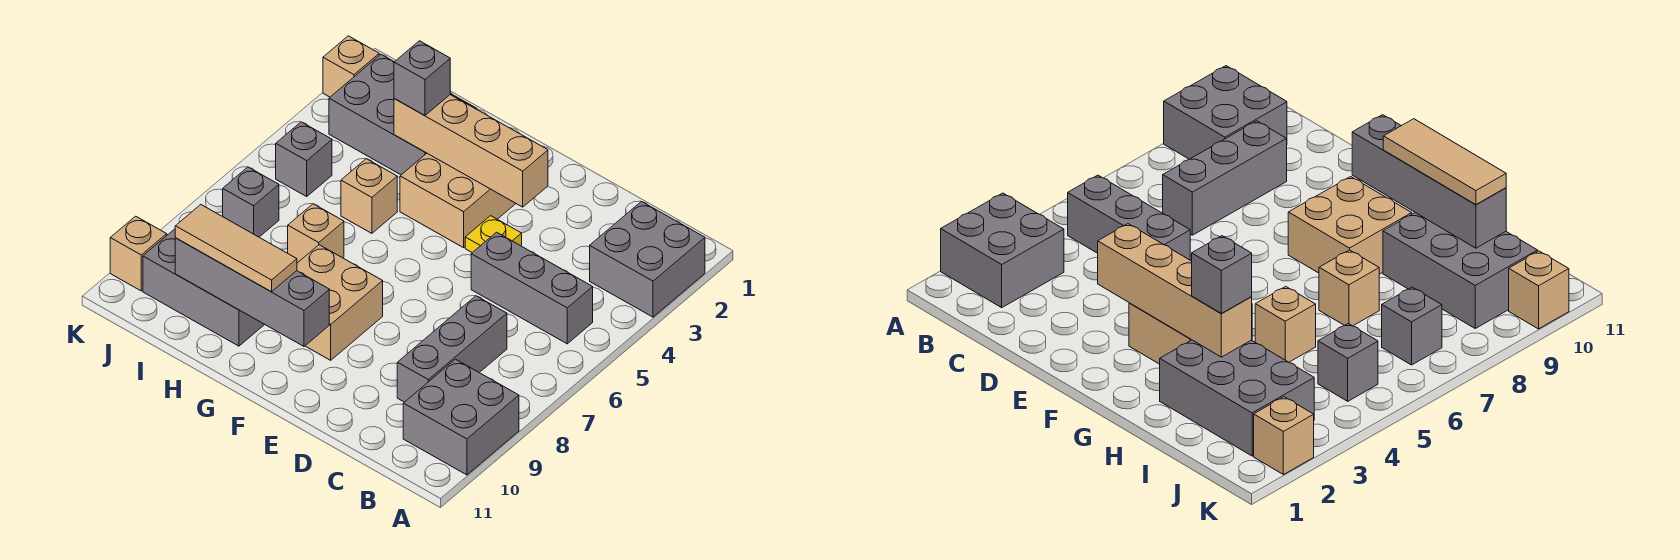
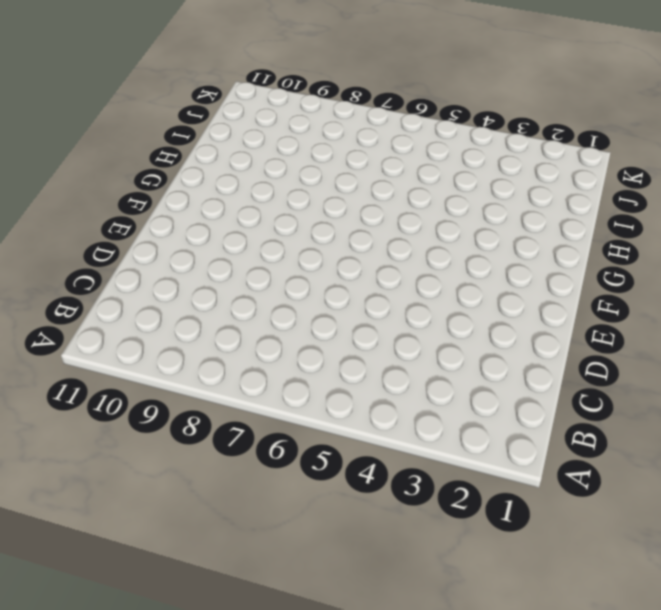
none -> grey brick A2:B3 level 1
none -> grey brick A9:B10 level 1
none -> grey brick B5:D5 level 1

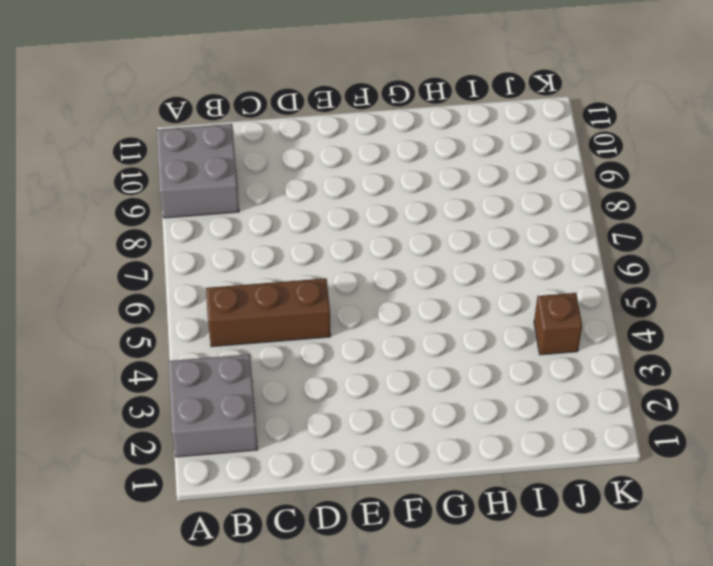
brown brick B5:D5 level 1 -> grey brick B5:D5 level 1
brown brick J4 level 1 -> none
none -> grey brick C7:C9 level 1
none -> yellow plate E4 level 1
none -> tan brick F3:G4 level 1

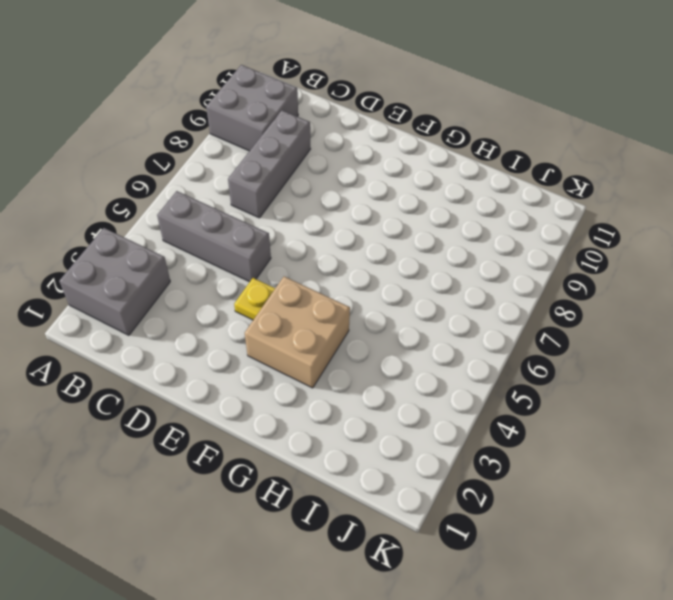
none -> tan brick F8:G9 level 1
none -> grey brick H2:J3 level 1
none -> tan brick H5 level 1

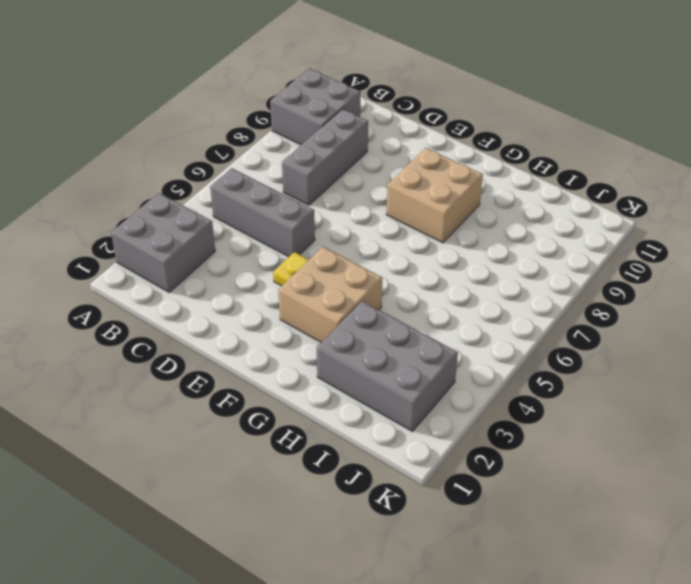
none -> tan brick H5 level 1
none -> tan brick H7 level 1
none -> grey brick H9:J10 level 1

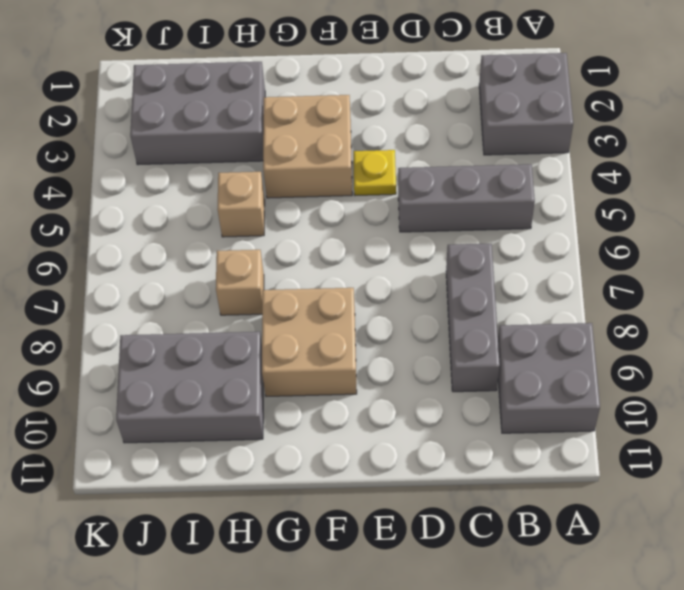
none -> grey brick J5 level 1
none -> grey brick J7 level 1
none -> tan brick K2 level 1

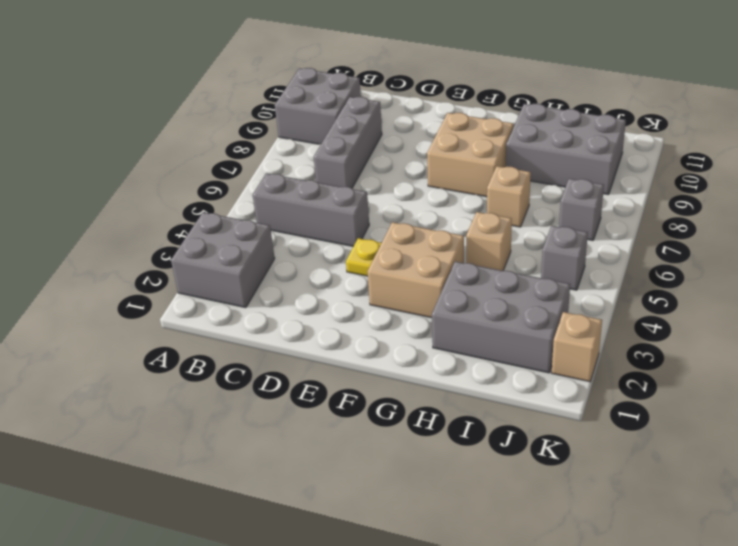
none -> tan brick K10 level 1
none -> tan brick E3:H3 level 2
none -> grey brick F10:I10 level 2

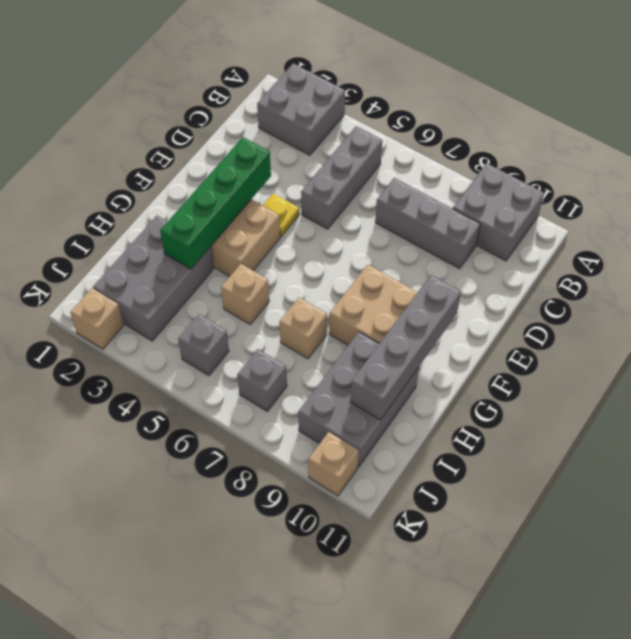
green brick E3:H3 level 2 -> tan brick E3:H3 level 2
none -> tan tile G10:I10 level 3
none -> grey brick H3 level 3

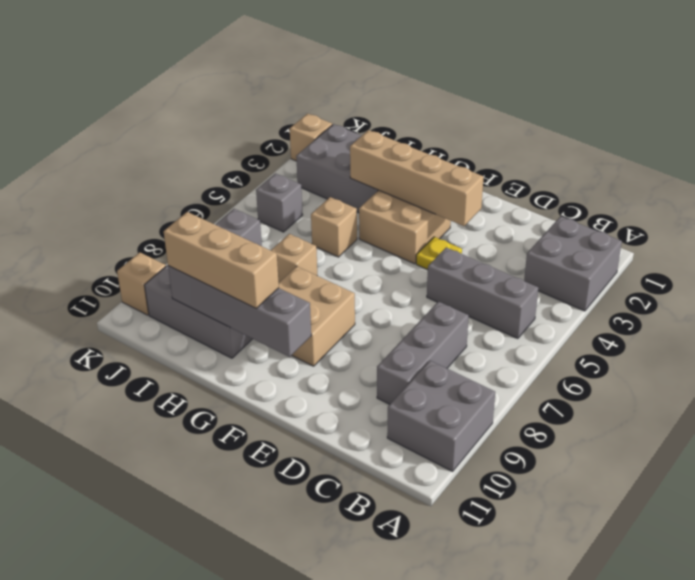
tan brick G10:I10 level 3 -> tan tile G10:I10 level 3
none -> grey brick H3 level 3

